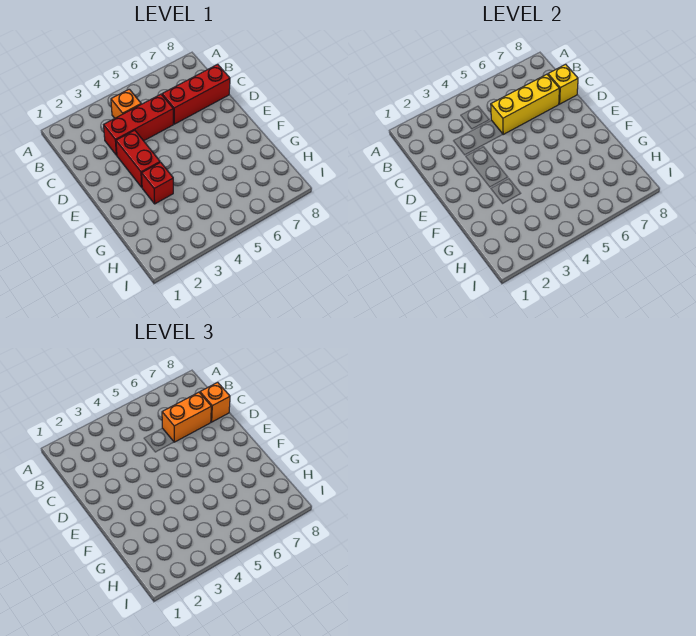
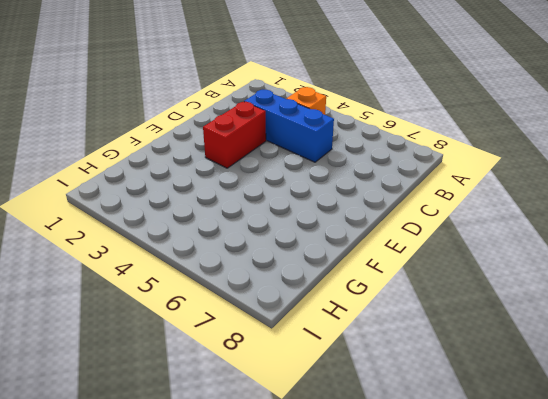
blue brick C3:C5 level 1 -> red brick C3:C5 level 1
none -> red brick C6:C8 level 1
none -> red brick F3 level 1

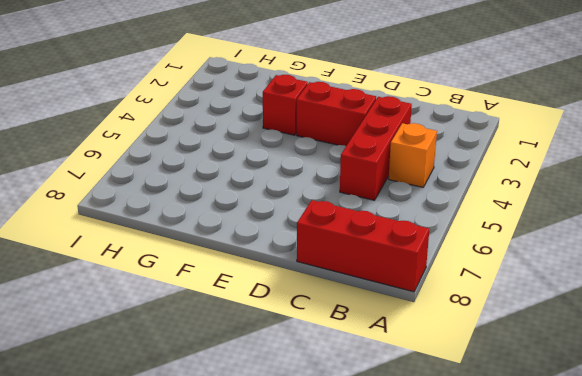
red brick A8:C8 level 1 -> red brick C6:C8 level 1
none -> yellow brick C5:C7 level 2
none -> yellow brick C8 level 2

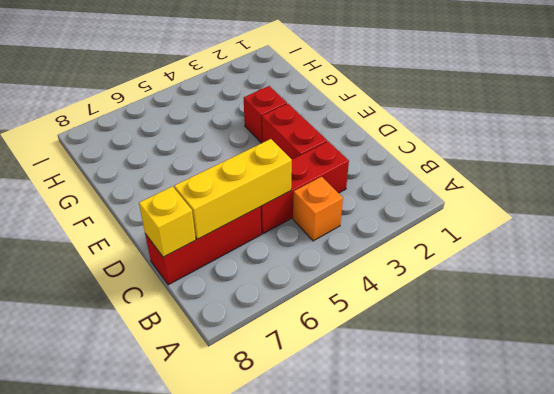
none -> orange brick C6:C7 level 3
none -> orange brick C8 level 3

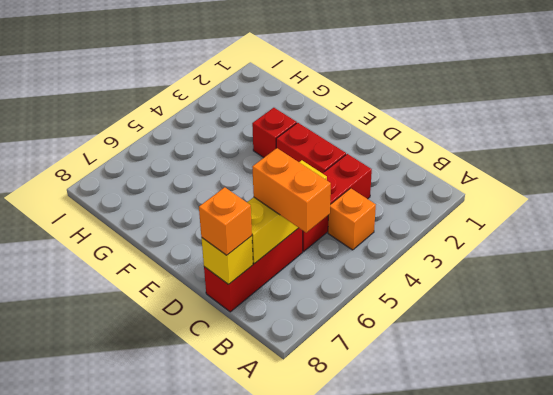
orange brick B6:C6 level 3 -> orange brick C6:C7 level 3

